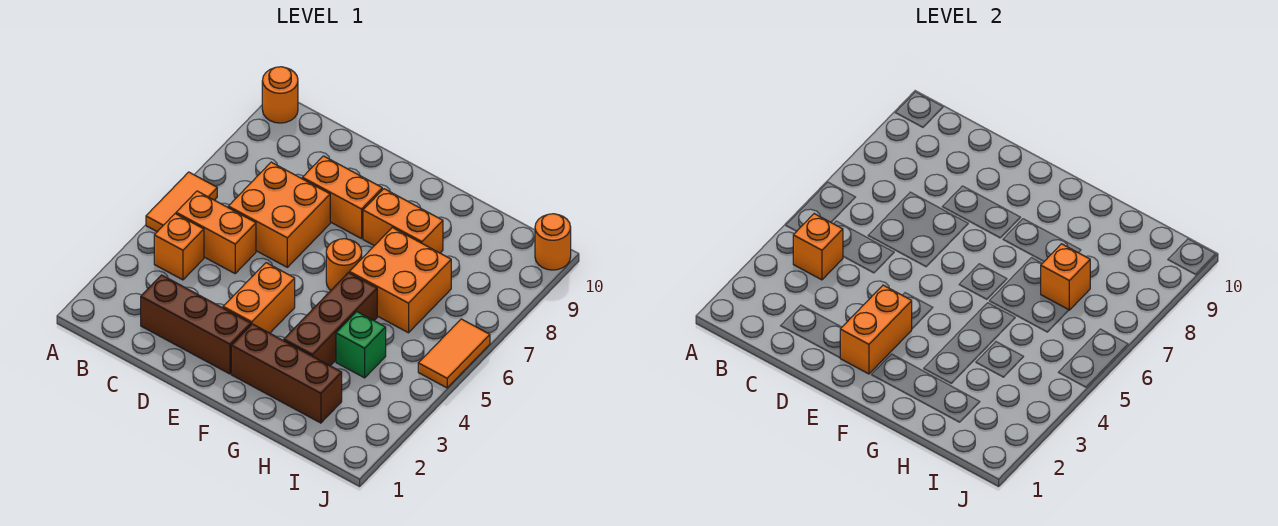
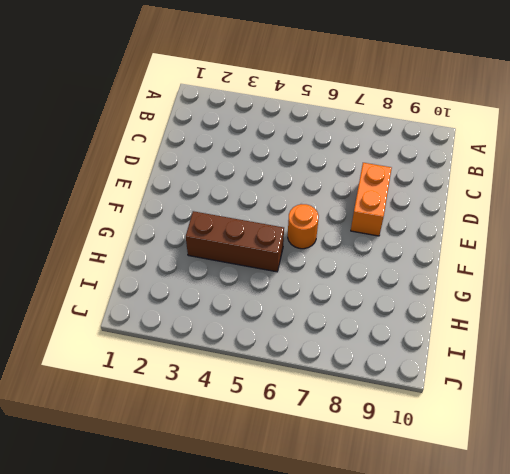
none -> orange tile A5:A6 level 1
none -> orange round brick A10 level 1
none -> orange brick B4 level 1

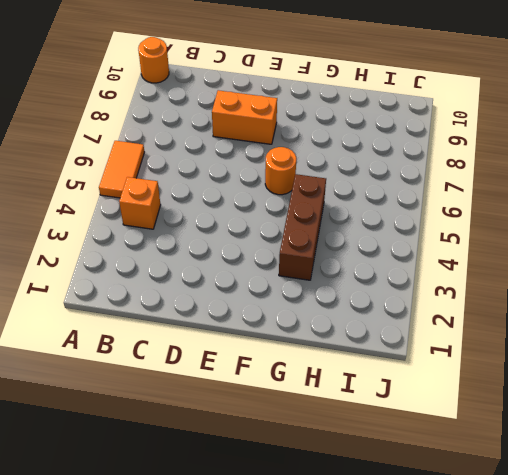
none -> orange brick B5:C5 level 1
none -> brown brick C2:E2 level 1
none -> orange brick C6:D7 level 1

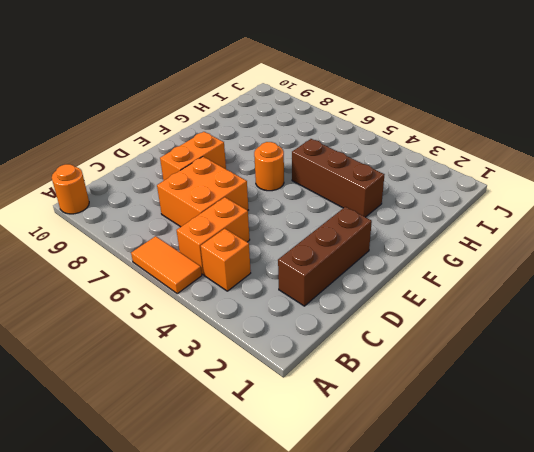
none -> orange brick E3:E4 level 1
none -> brown brick F2:H2 level 1
none -> orange brick F8:G8 level 1

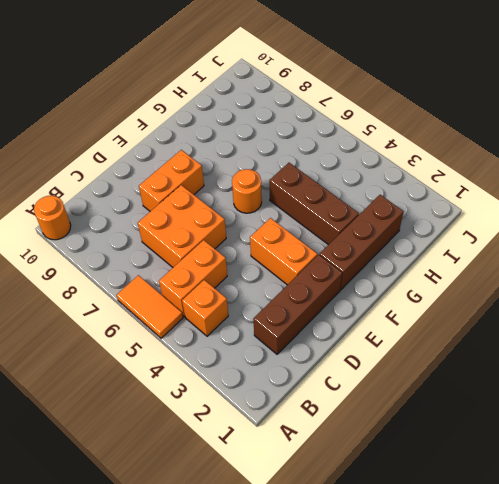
none -> orange brick F8:G8 level 1
none -> orange brick G6:H7 level 1
none -> green brick H4 level 1

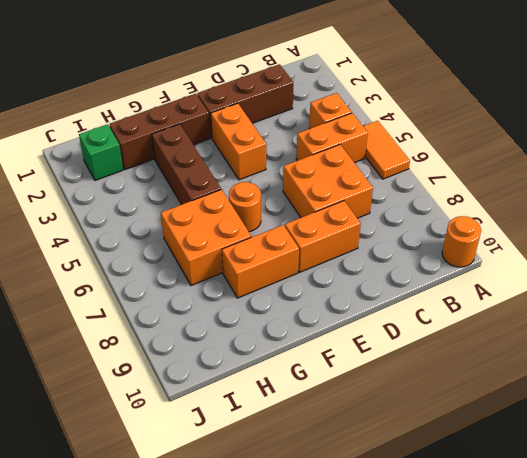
green brick I2 level 1 -> green brick H4 level 1
none -> orange tile J5:J6 level 1
none -> orange round brick J10 level 1
none -> orange brick B4 level 2

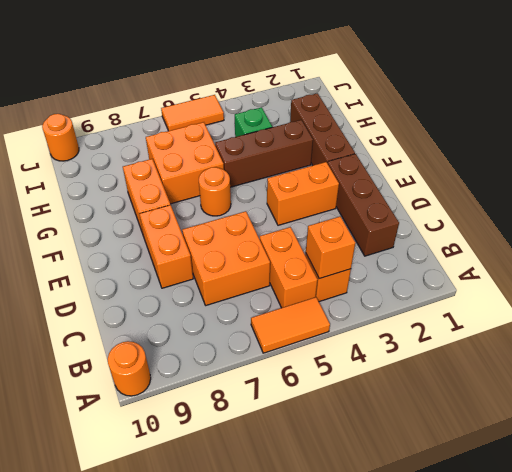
none -> orange brick E2:E3 level 2
none -> orange brick H7 level 2

